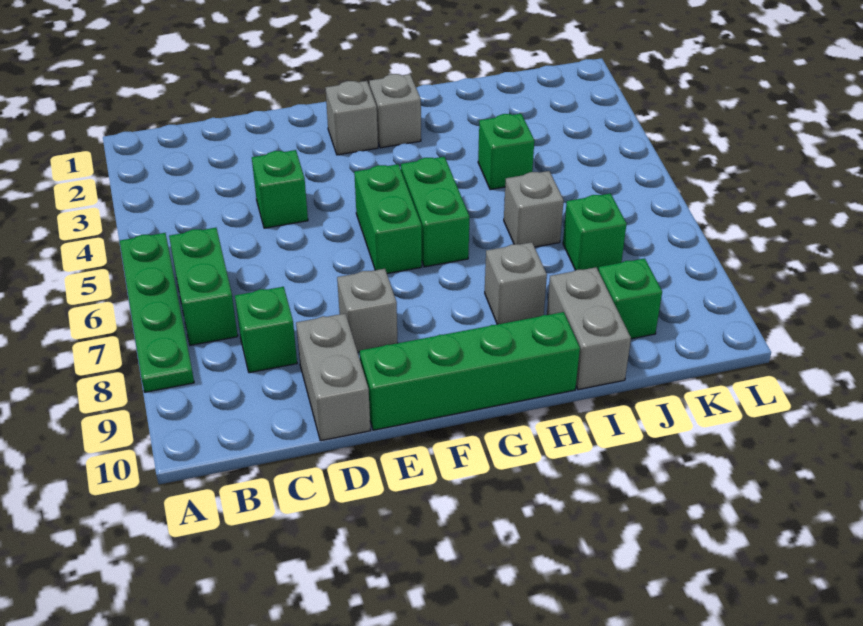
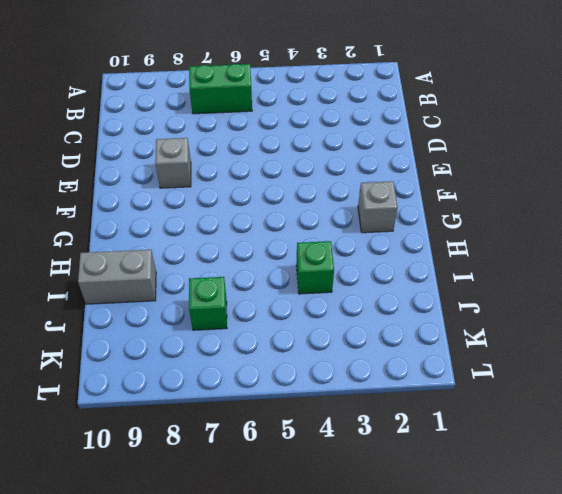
none -> green plate A5:A8 level 1
none -> green brick C8 level 1
none -> green brick D4 level 1

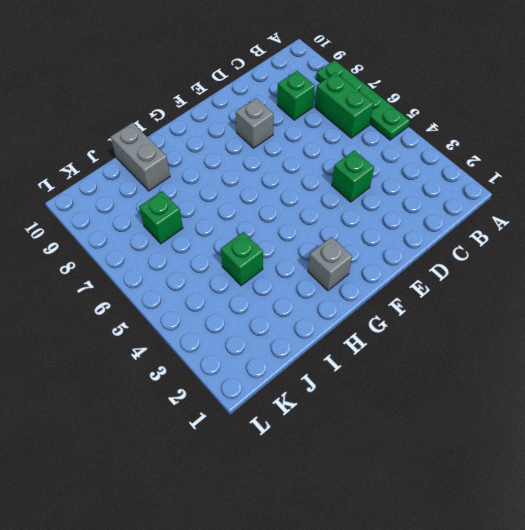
none -> grey brick D9:D10 level 1
none -> green brick E10:H10 level 1
none -> grey brick F2 level 1

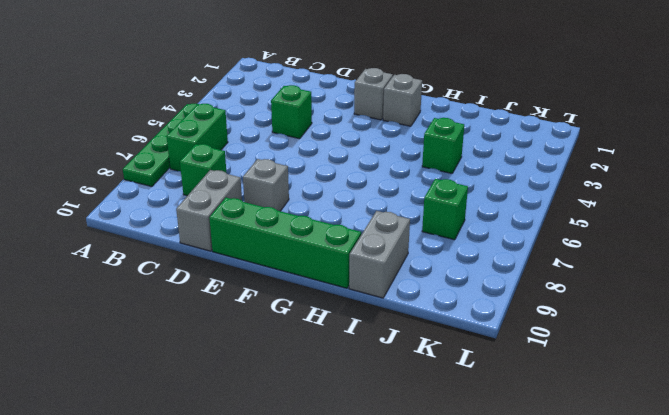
none -> green brick F5:F6 level 1
none -> green brick G5:G6 level 1
none -> grey brick H8 level 1

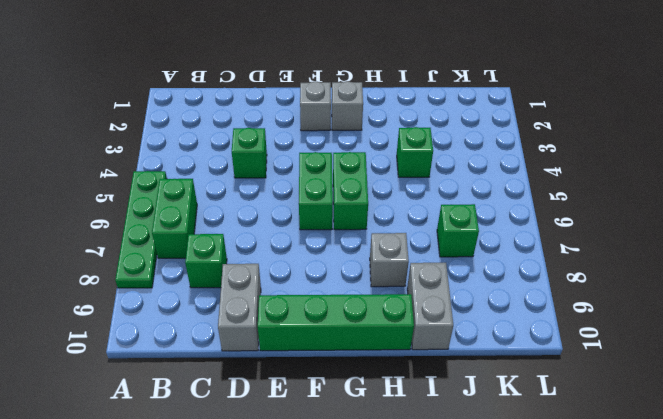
none -> grey brick E8 level 1
none -> grey brick I6 level 1
none -> green brick J9 level 1

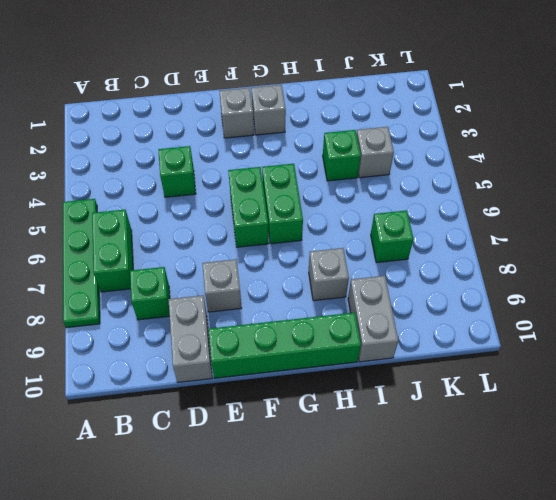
grey brick J4 level 1 -> grey brick I6 level 1
none -> green brick J9 level 1

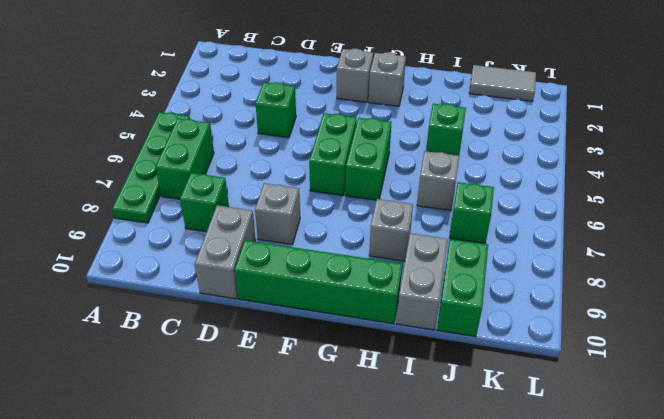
grey tile J1:K1 level 1 -> none
green brick J9:J10 level 1 -> green brick J9 level 1

